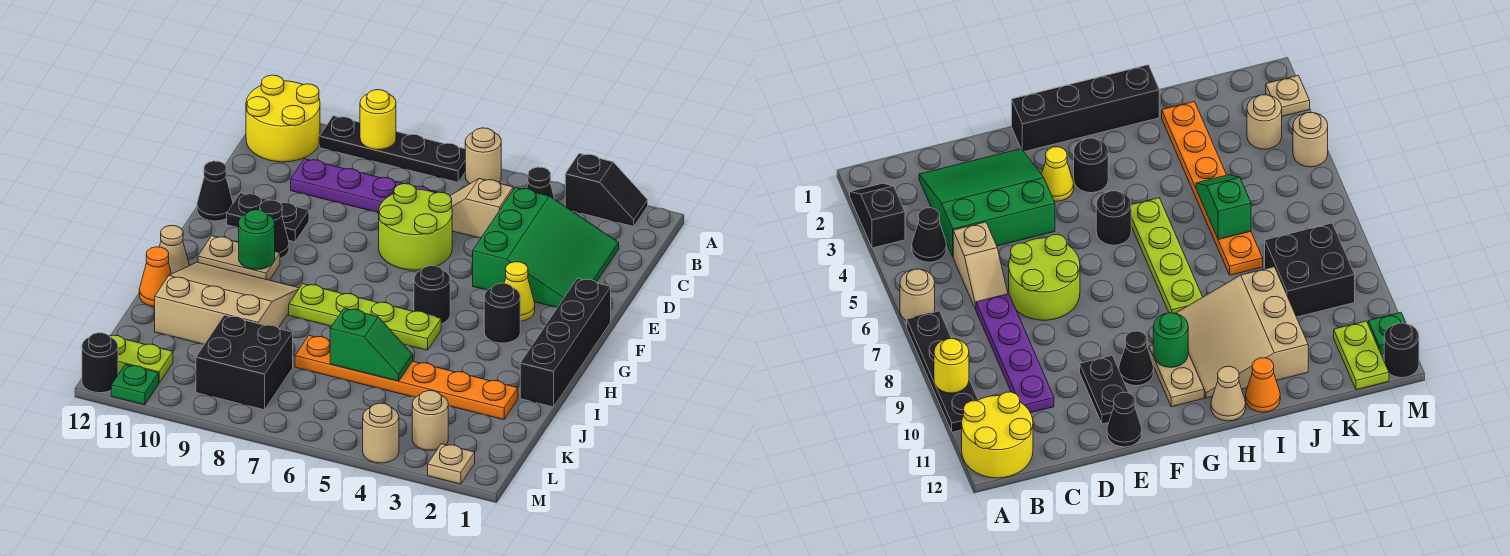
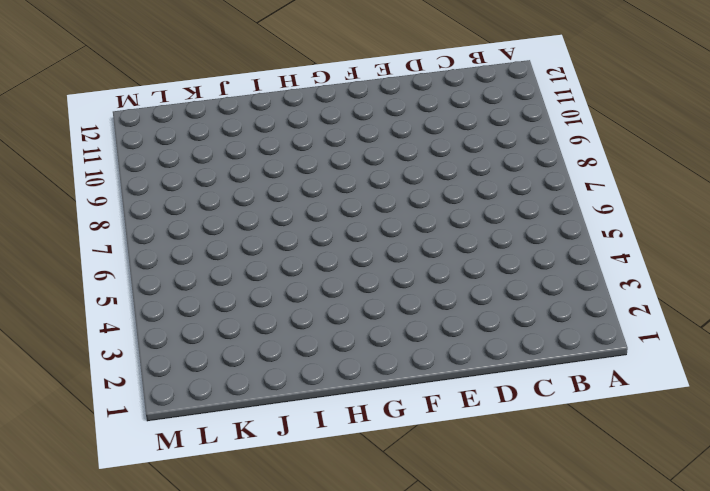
none -> black slope A2:A3 level 1 top 3
none -> tan round brick A6 level 1
none -> black plate A7:A10 level 1
none -> yellow round brick A11:B12 level 1

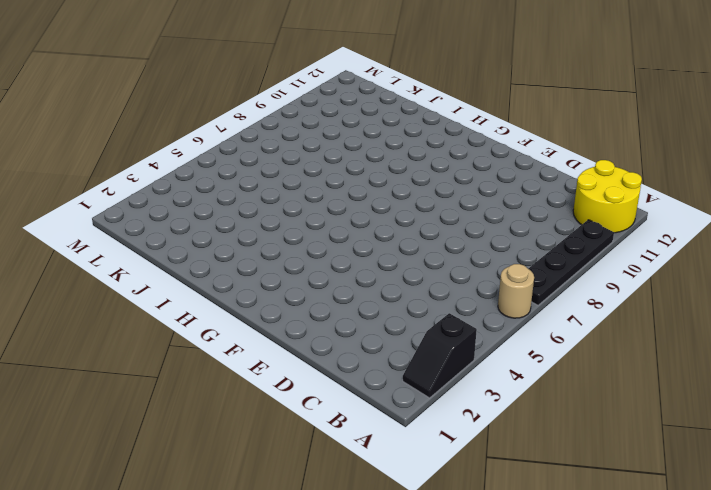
none -> black cone B4 level 1
none -> green slope C2:E4 level 1 top 4
none -> tan slope C5:C6 level 1 top 5
none -> purple plate C7:C10 level 1

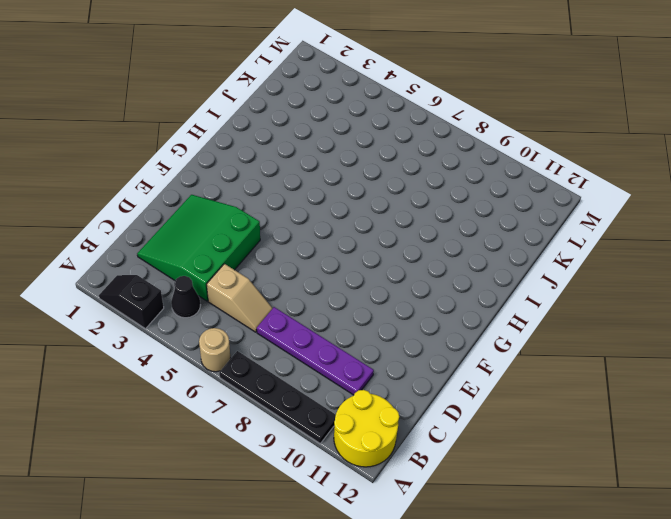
none -> lime round brick D6:E7 level 1
none -> black plate E10:E11 level 1
none -> black cone E12 level 1
none -> black brick F1:I1 level 1

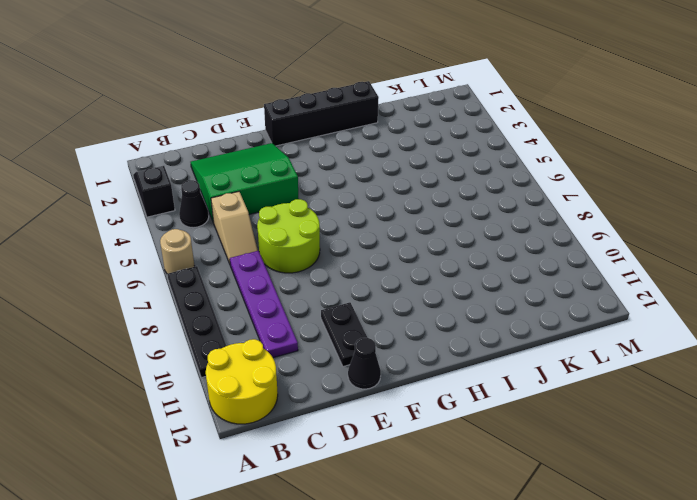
none -> yellow cone F3 level 1
none -> black cone F10 level 1
none -> black round brick G3 level 1
none -> black round brick G5 level 1

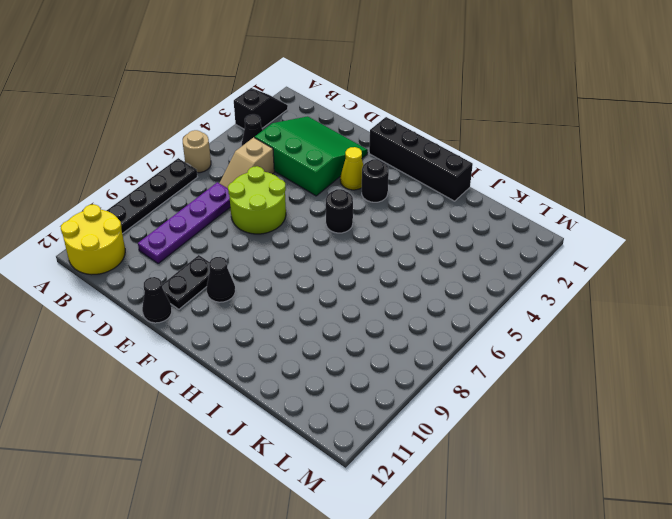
none -> tan plate G10:G11 level 1
none -> lime plate H5:H8 level 1
none -> tan slope H9:J11 level 1 top J
none -> tan cone H12 level 1

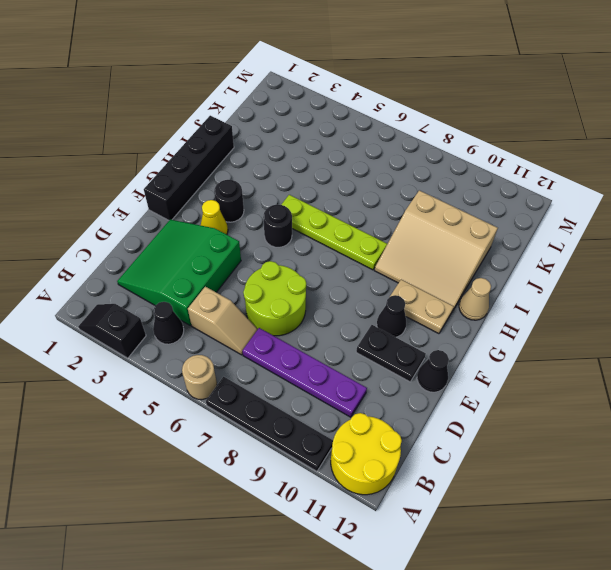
none -> orange cone I12 level 1
none -> orange plate J2:J7 level 1
none -> black brick K8:L9 level 1
none -> tan round brick L3 level 1

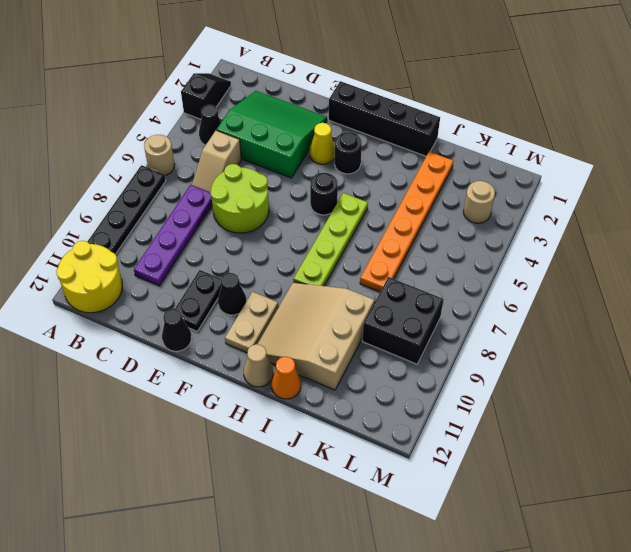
none -> lime plate L11:L12 level 1
none -> tan plate M2 level 1
none -> tan round brick M4 level 1
none -> green plate M11 level 1

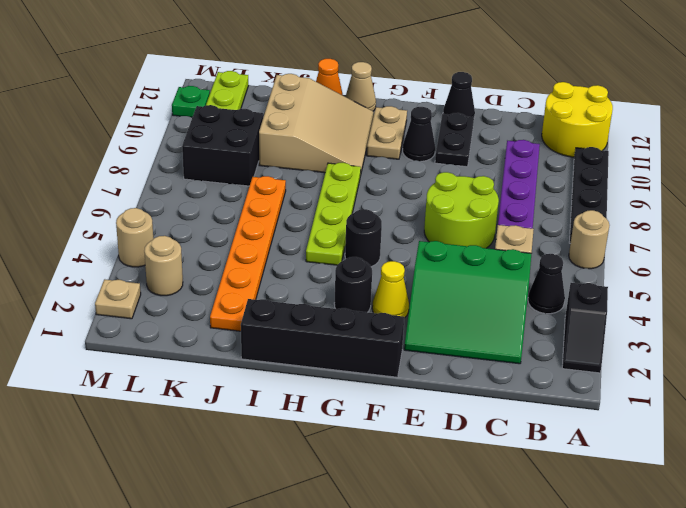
none -> black round brick M12 level 1
none -> yellow round brick A9 level 2
none -> green round brick G10 level 2
none -> green slope J5:J6 level 2 top 6

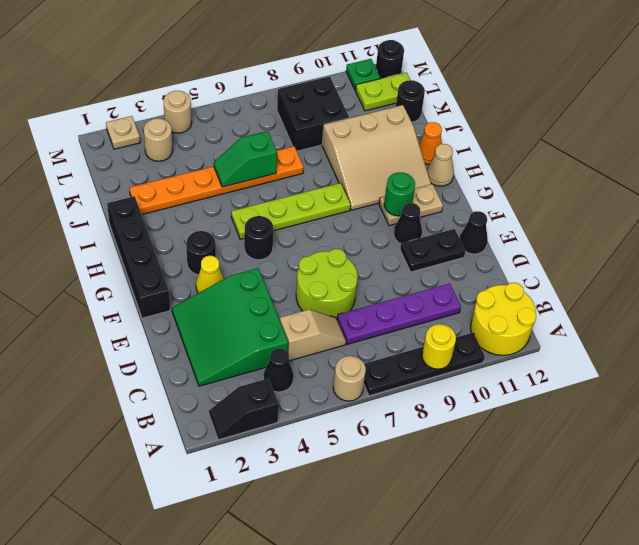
black round brick K12 level 1 -> none

